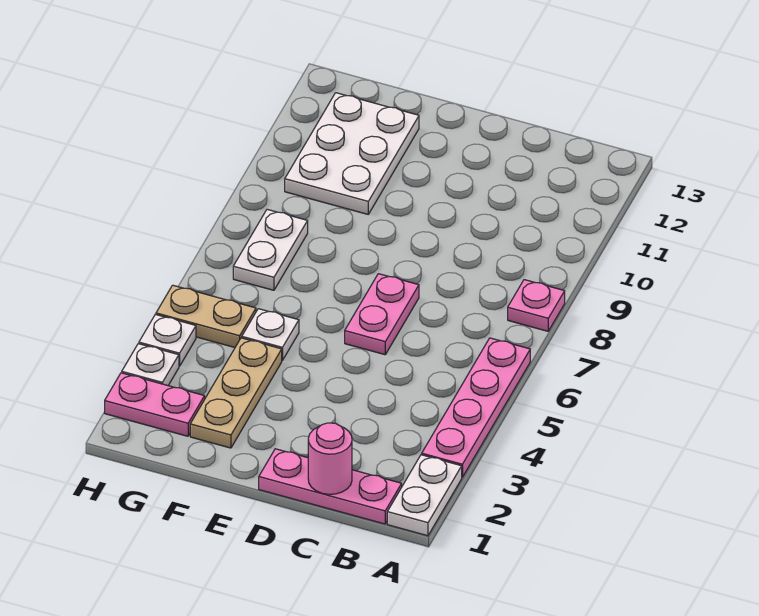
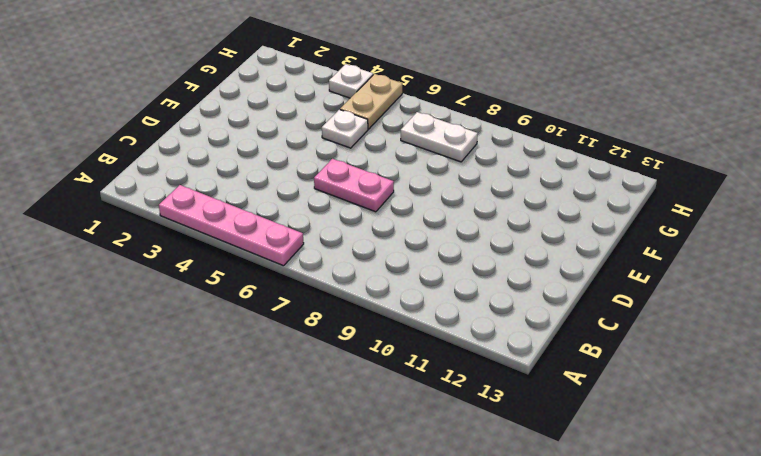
none -> white plate A1:A2 level 1
none -> pink plate A8 level 1
none -> pink plate B1:D1 level 1

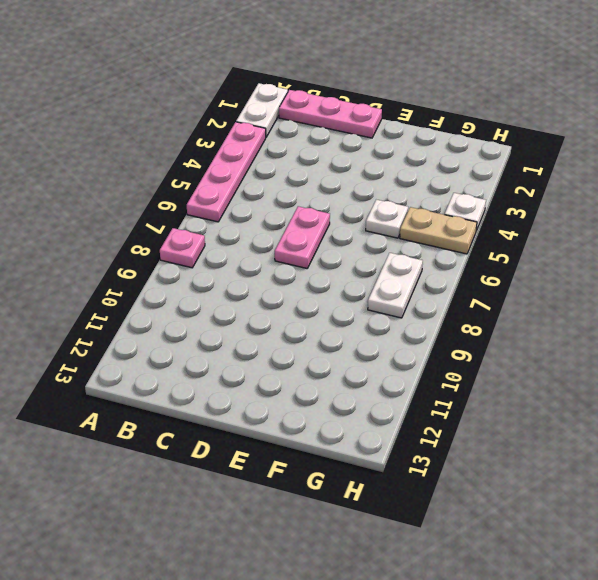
none -> tan plate F2:F4 level 1
none -> white plate F10:G12 level 1
none -> pink plate G2:H2 level 1

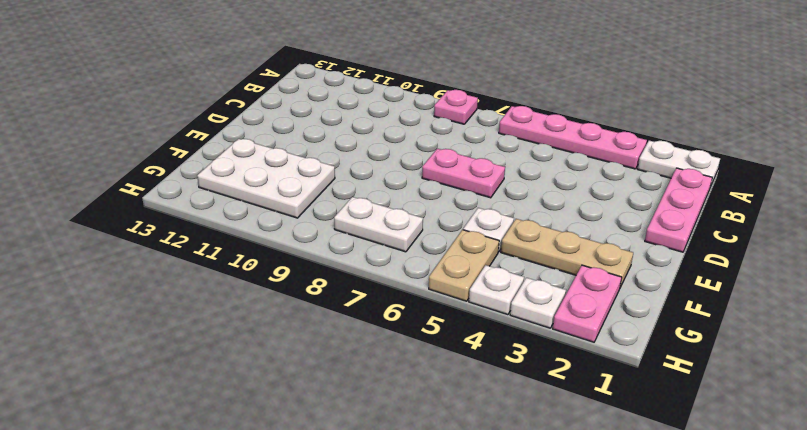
none -> pink round brick C1 level 2

